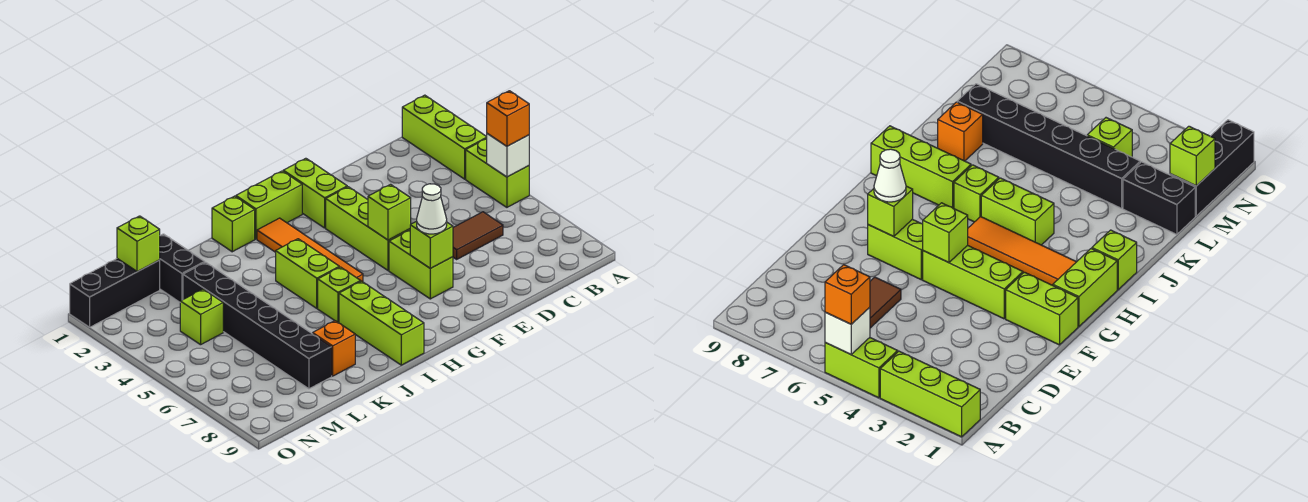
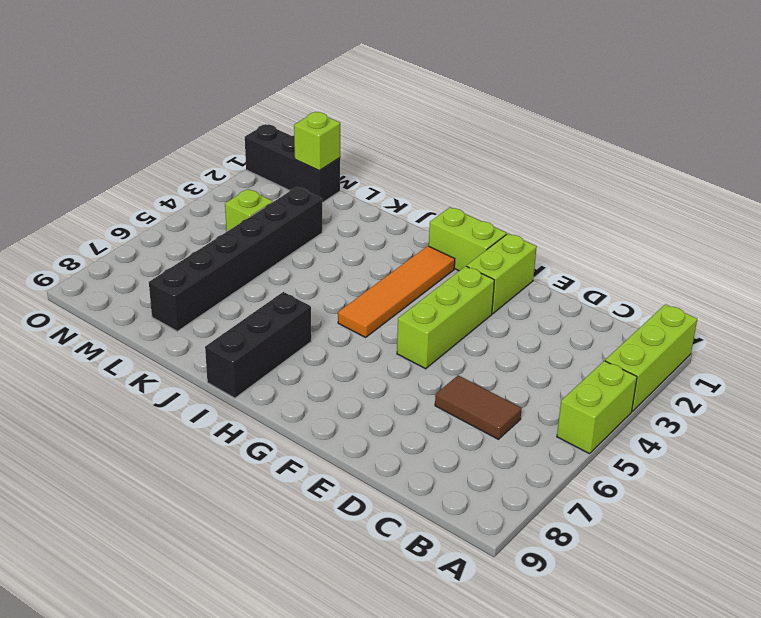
black brick I7:I9 level 1 -> lime brick I7:I9 level 1
none -> lime brick F6:F7 level 1
none -> lime brick I1 level 1
none -> lime brick I4:I5 level 1

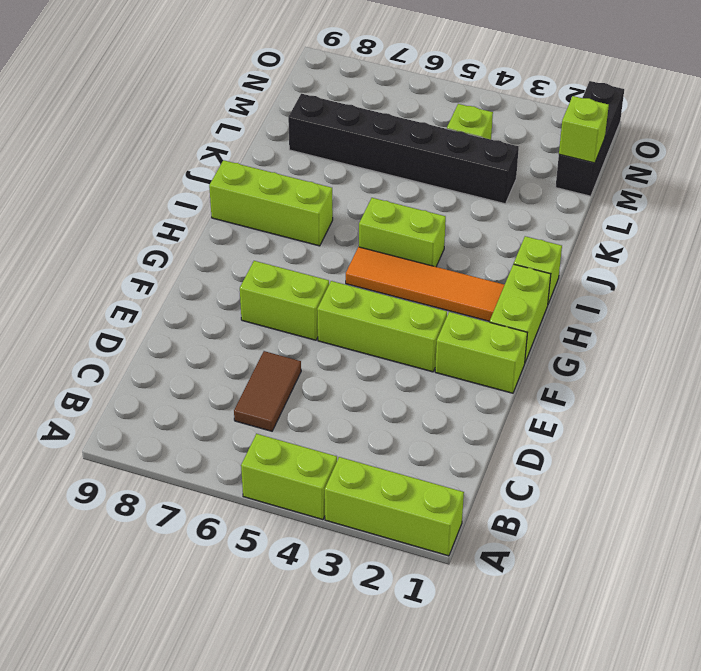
none -> lime brick I6 level 1
none -> orange brick K8 level 1
none -> black brick L1:L2 level 1

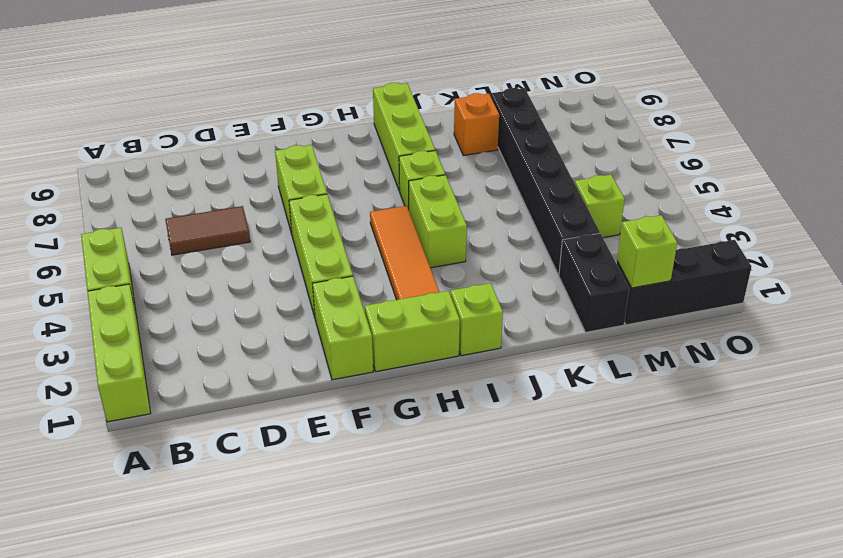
none -> white brick A5 level 2
none -> lime brick F5 level 2
none -> lime brick F7 level 2

